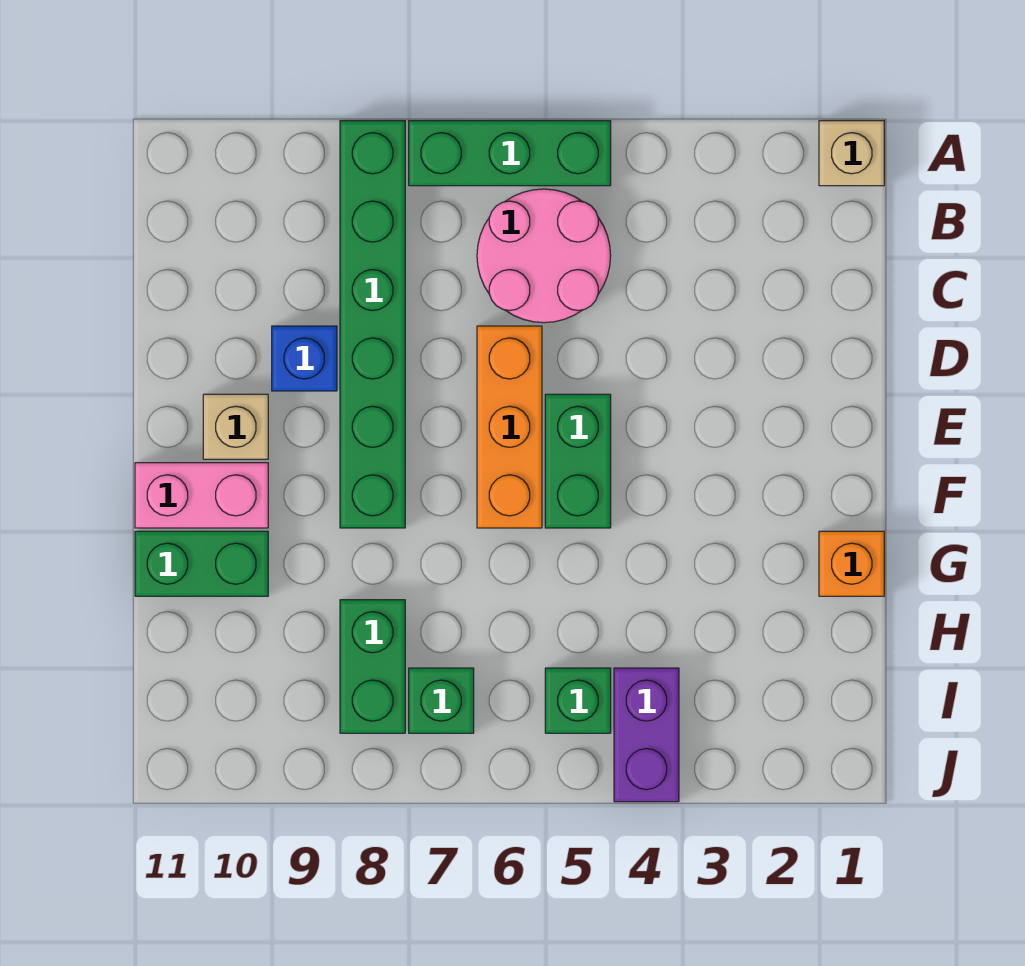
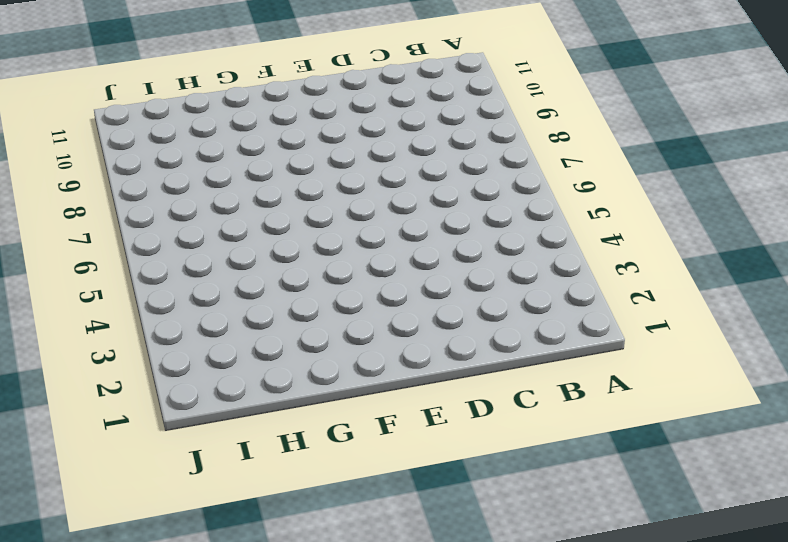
none -> tan brick A1 level 1
none -> green brick A5:A7 level 1
none -> green brick A8:F8 level 1

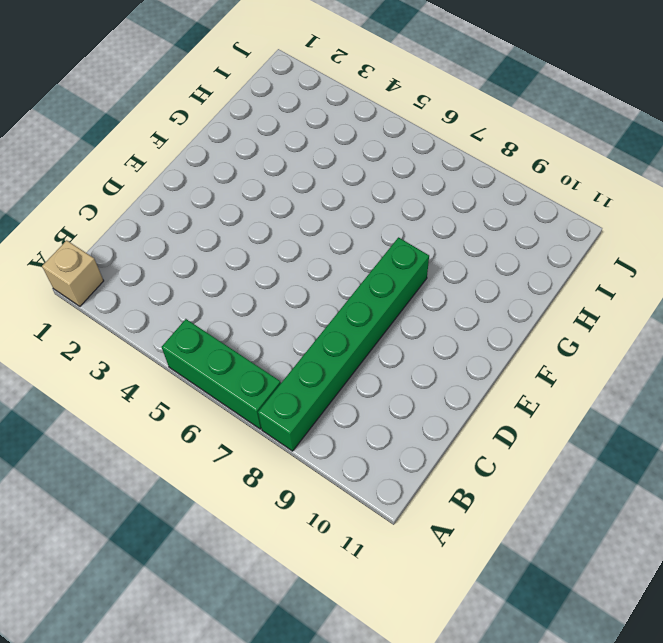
none -> pink round brick B5:C6 level 1
none -> orange brick D6:F6 level 1
none -> blue brick D9 level 1

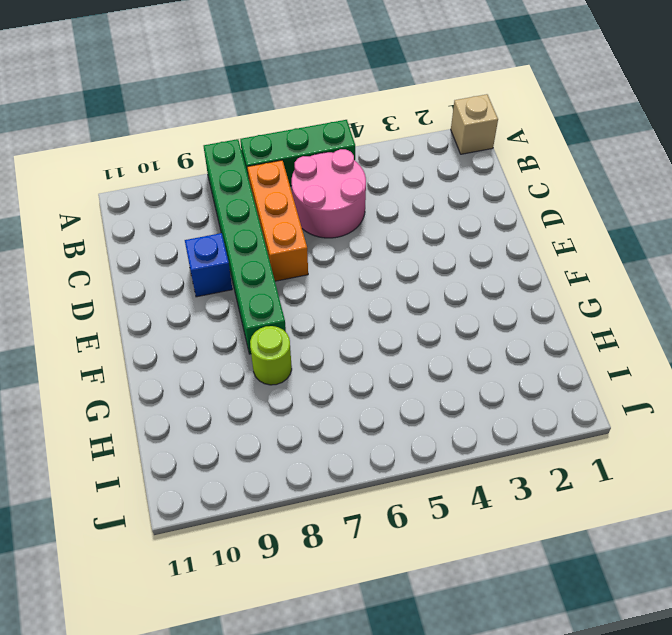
orange brick B7:D7 level 1 -> orange brick D6:F6 level 1
lime round brick G8 level 1 -> none
none -> green brick E5:F5 level 1
none -> tan brick E10 level 1
none -> pink brick F10:F11 level 1

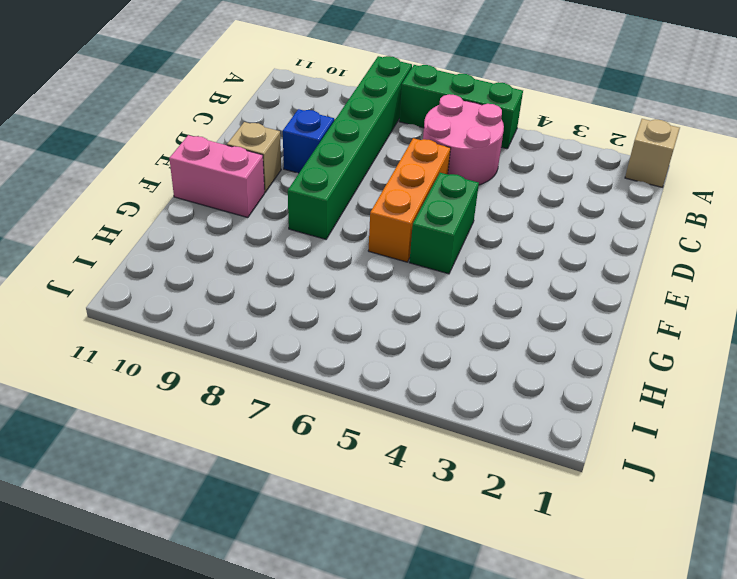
none -> orange brick G1 level 1
none -> green brick G10:G11 level 1
none -> green brick H8:I8 level 1

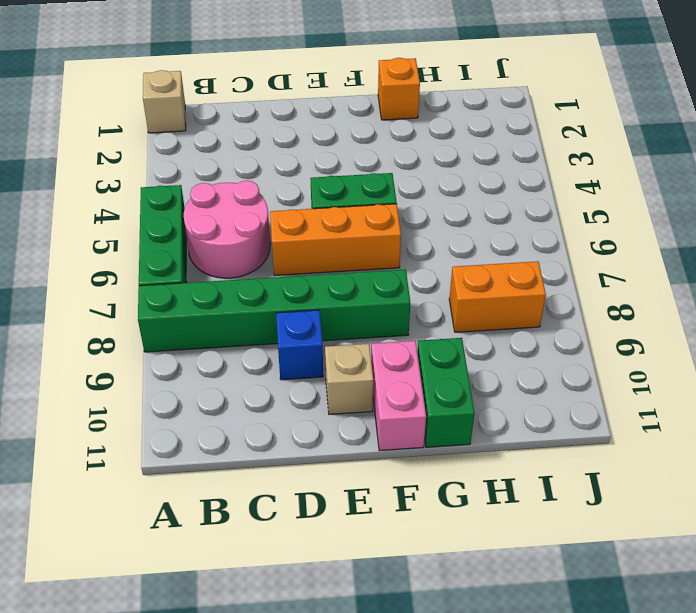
orange brick H8:I8 level 1 -> green brick H8:I8 level 1
none -> purple brick I4:J4 level 1
none -> green brick I5 level 1
none -> green brick I7 level 1

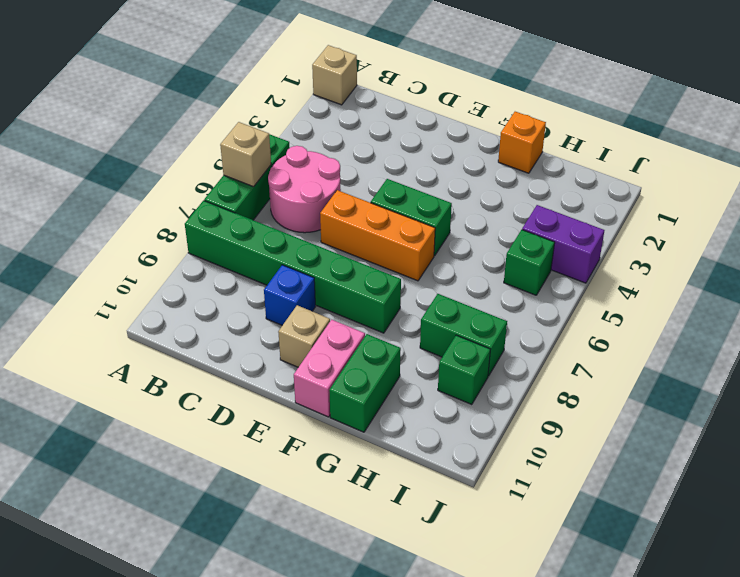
tan brick A6 level 2 -> none
green brick I9 level 1 -> green brick I7 level 1

